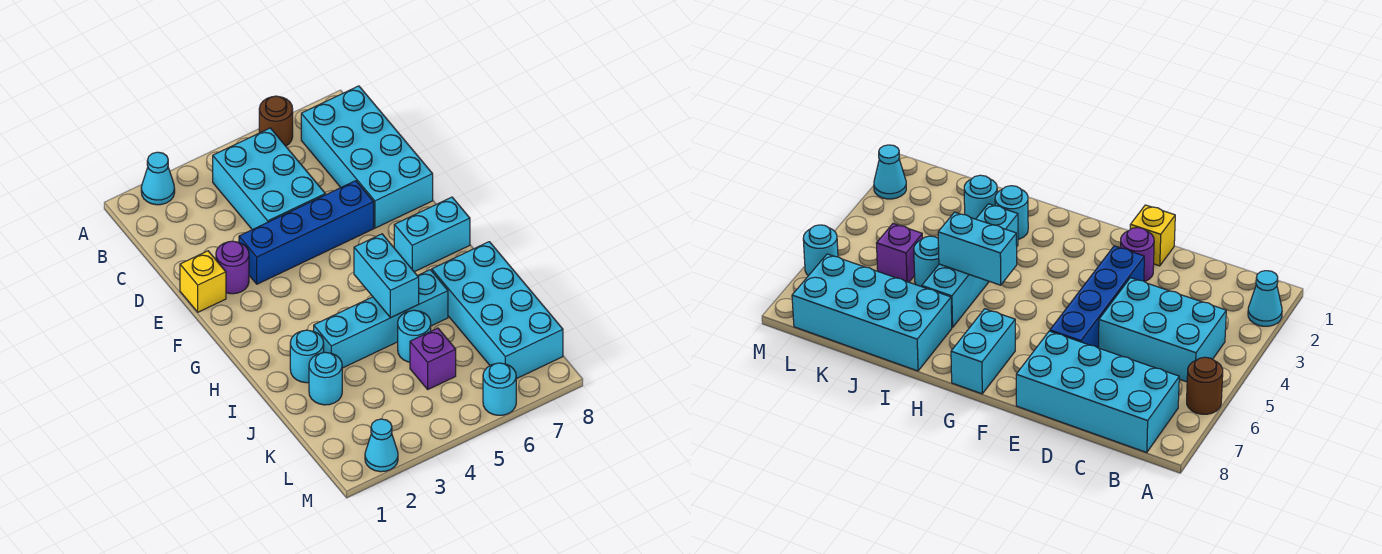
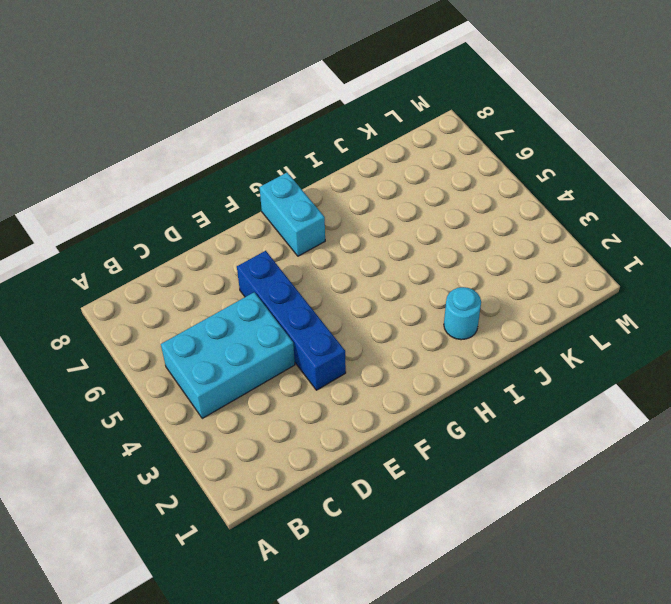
none -> cyan cone A2 level 1
none -> brown round brick A6 level 1
none -> cyan brick B7:E8 level 1

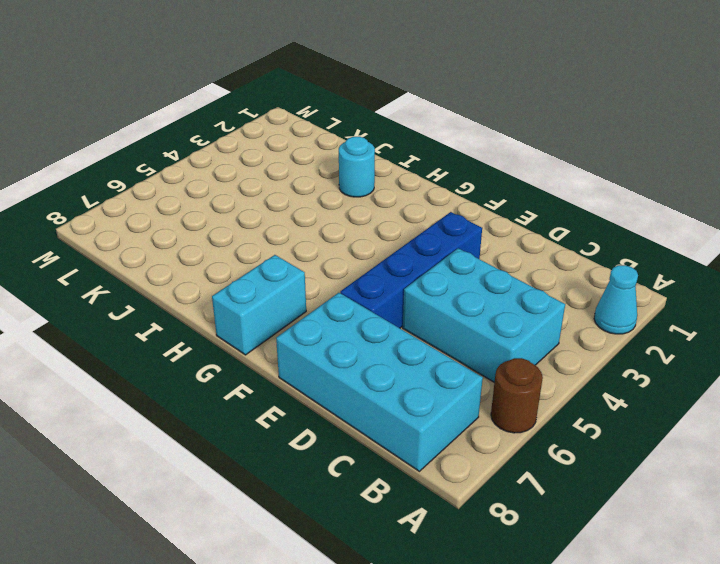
none -> yellow brick E1 level 1
none -> purple round brick E2 level 1
none -> cyan brick I3:I6 level 1

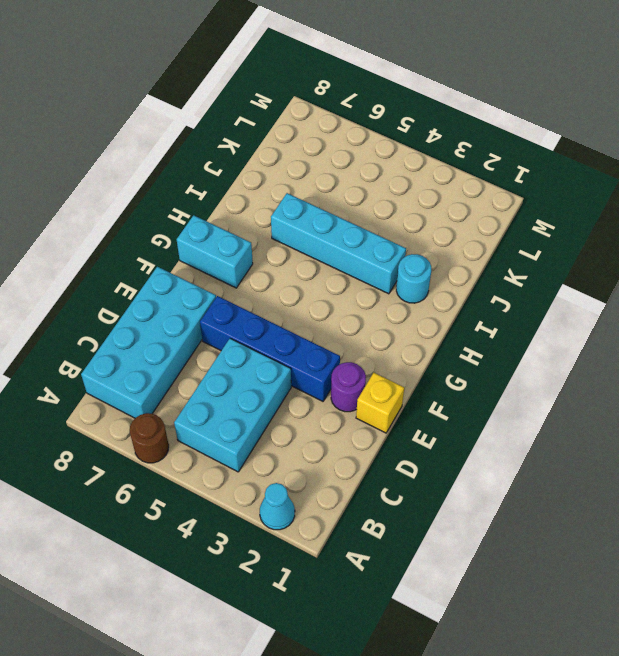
none -> cyan brick I7:L8 level 1
none -> cyan round brick J2 level 1
none -> cyan round brick J5 level 1

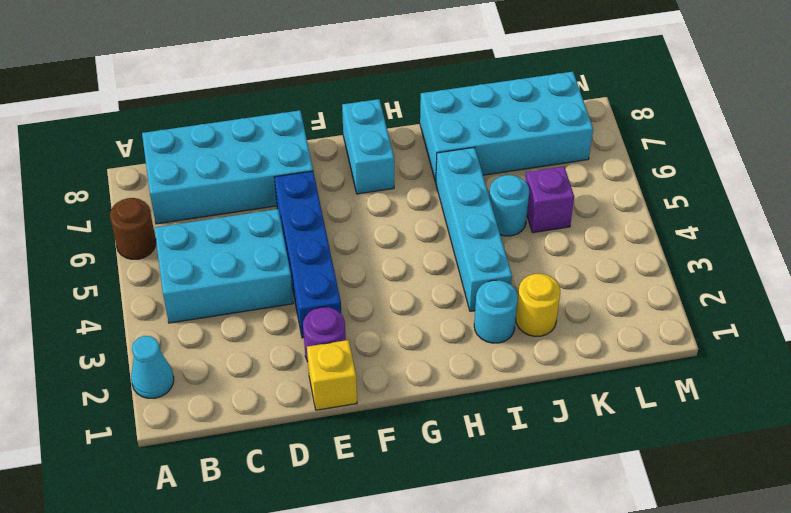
yellow round brick J2 level 1 -> cyan round brick J2 level 1
none -> cyan cone M2 level 1
none -> cyan round brick M6 level 1
none -> cyan brick H5:I5 level 2

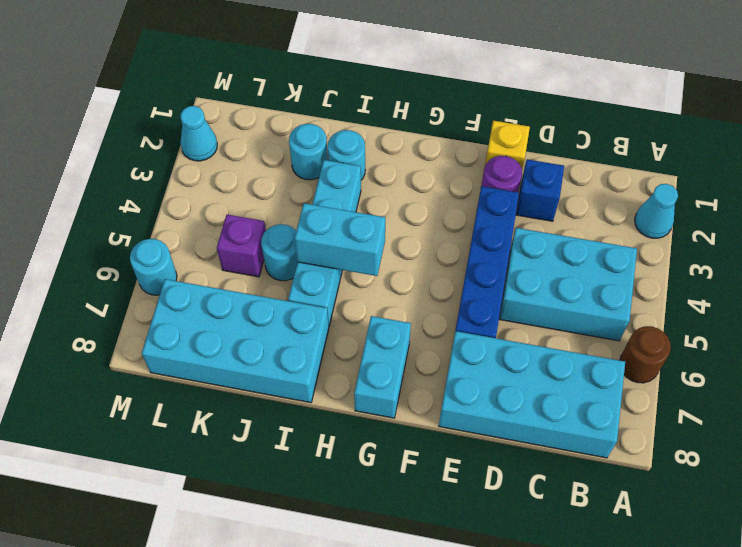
blue brick D2 level 1 -> none

